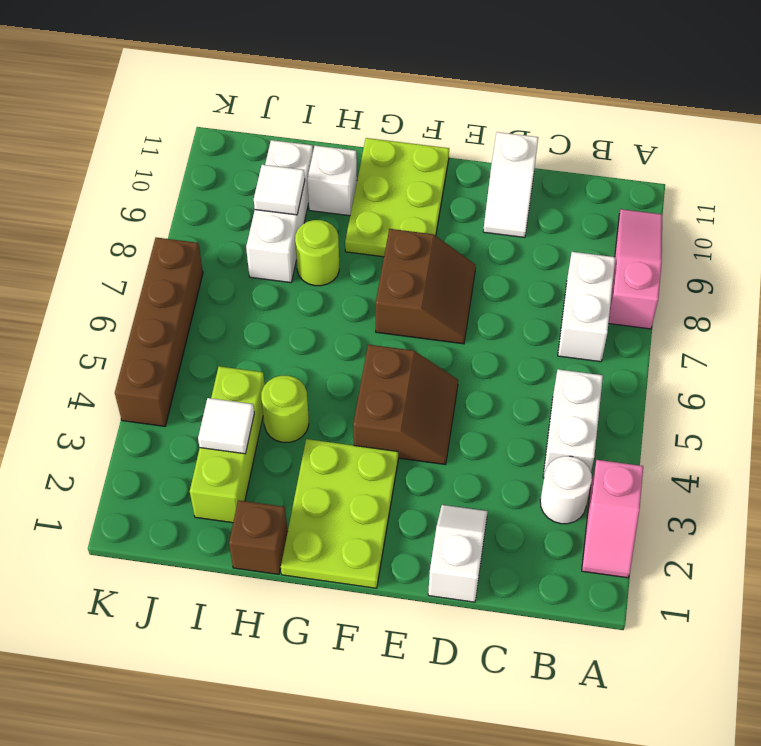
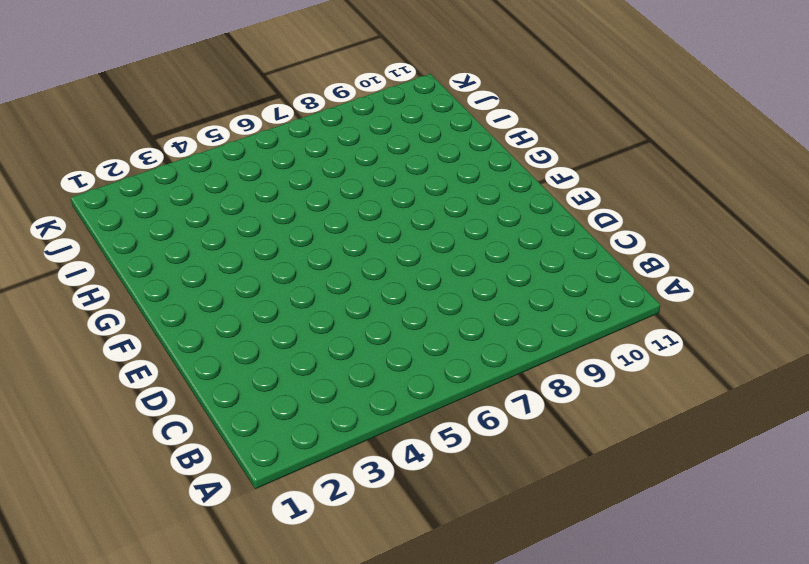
none -> pink slope A2:A3 level 1 top 3
none -> pink slope A8:A10 level 1 top 8
none -> white round brick B3 level 1

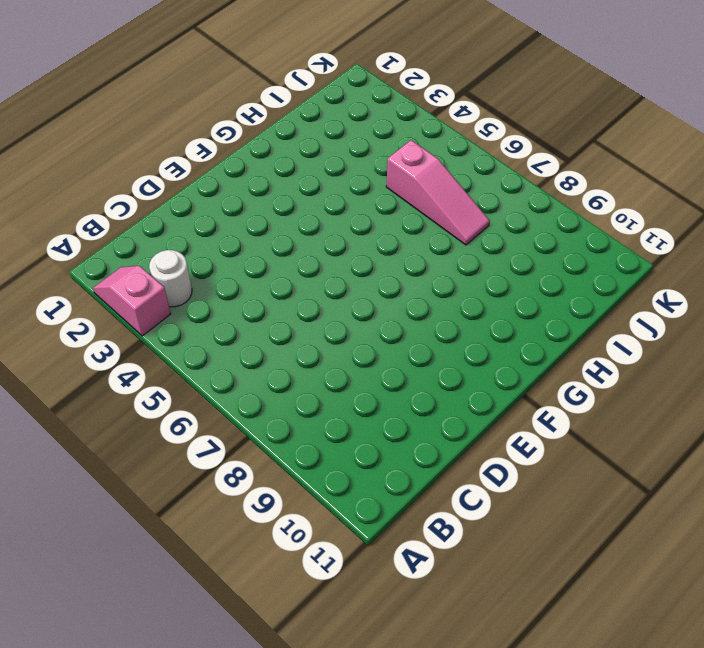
pink slope I5:I7 level 1 top 5 -> pink slope A8:A10 level 1 top 8
none -> white brick B4:B5 level 1
none -> white brick B7:B8 level 1
none -> white slope D1:D2 level 1 top 1

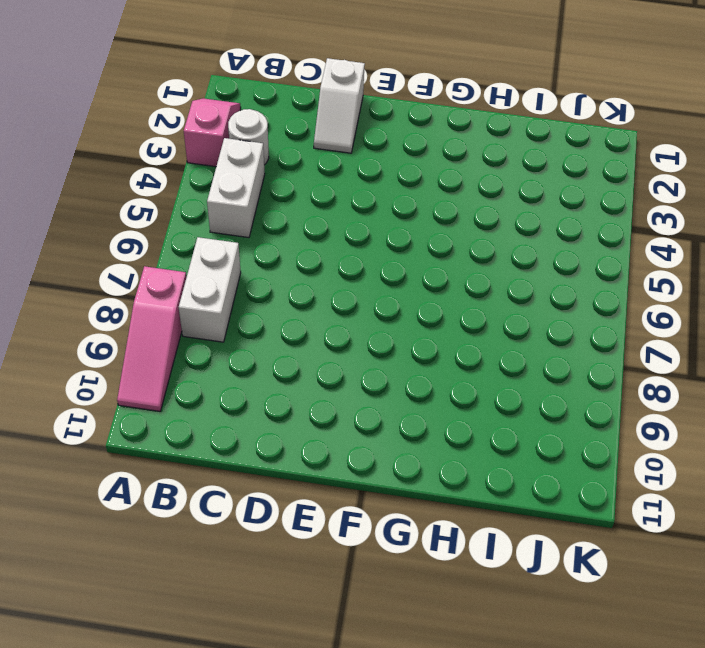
none -> white slope D10:D11 level 1 top 11
none -> brown slope E4:F5 level 1 top F
none -> brown slope E7:F8 level 1 top F

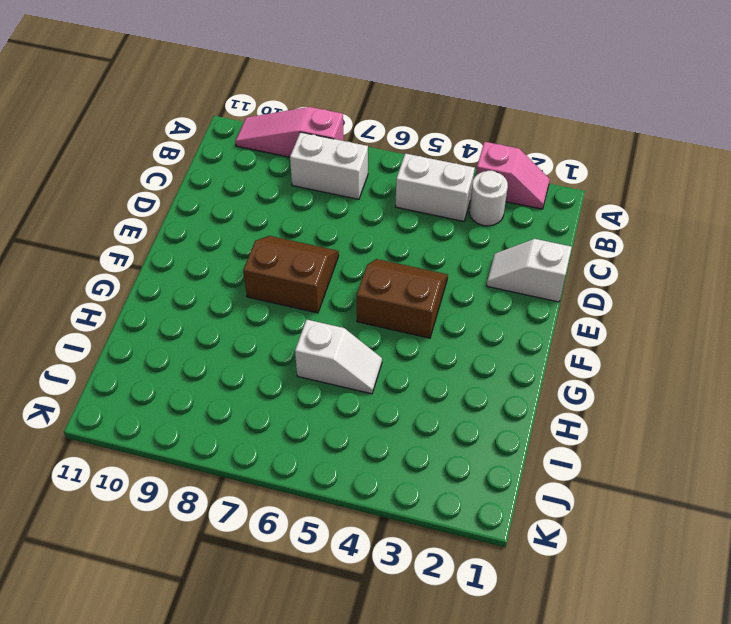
white slope H5:H6 level 1 top 6 -> white slope D10:D11 level 1 top 11
none -> lime plate F1:G3 level 1
none -> lime plate F9:G11 level 1
none -> brown brick H1 level 1

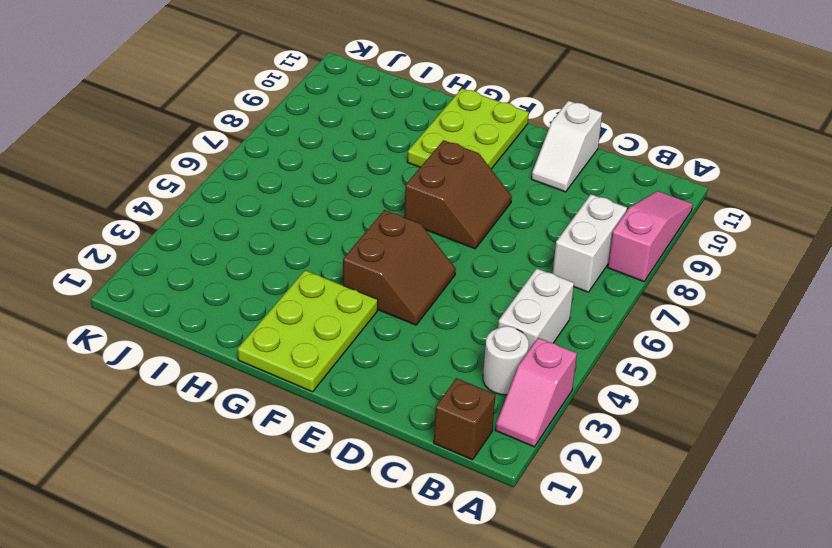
brown brick B1 level 1 -> brown brick H1 level 1
none -> white slope D1:D2 level 1 top 1
none -> lime round brick H4 level 1
none -> lime round brick H8 level 1

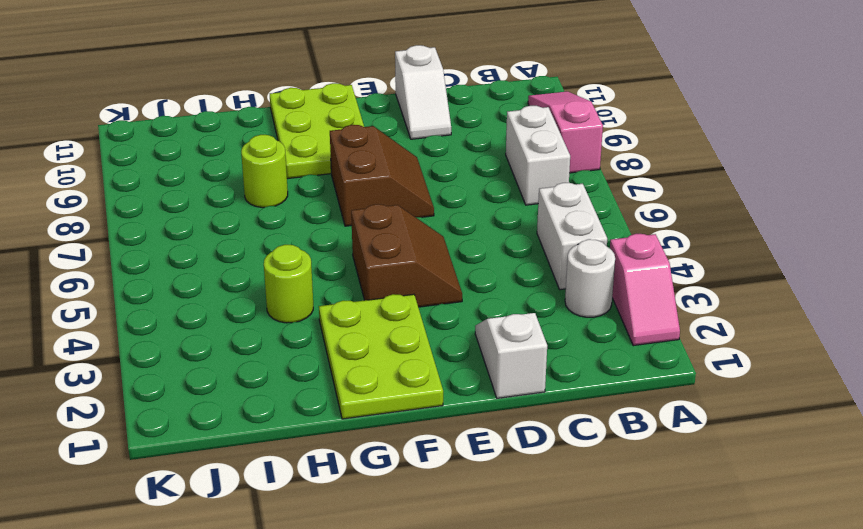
none -> brown brick H1 level 1
none -> white brick H10 level 1
none -> lime brick I2:I4 level 1

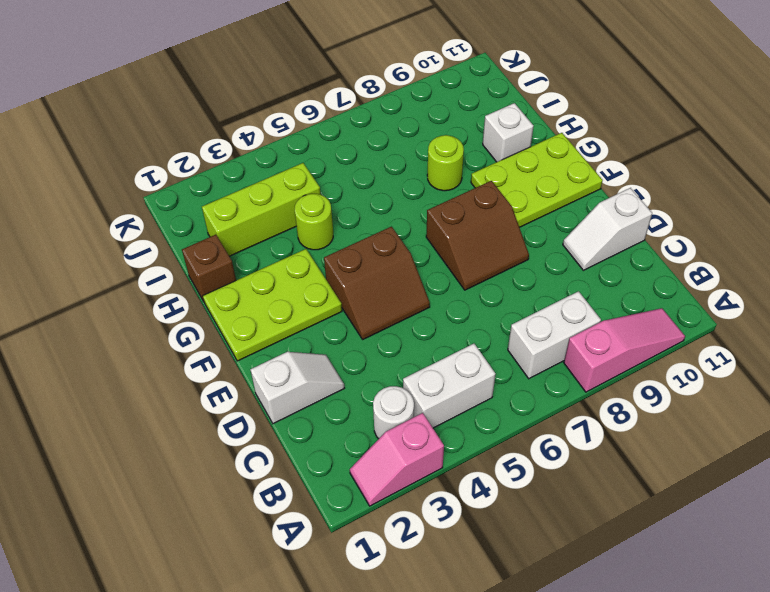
none -> white brick I8:I10 level 1
none -> brown brick K4:K7 level 1
none -> white tile I3 level 2

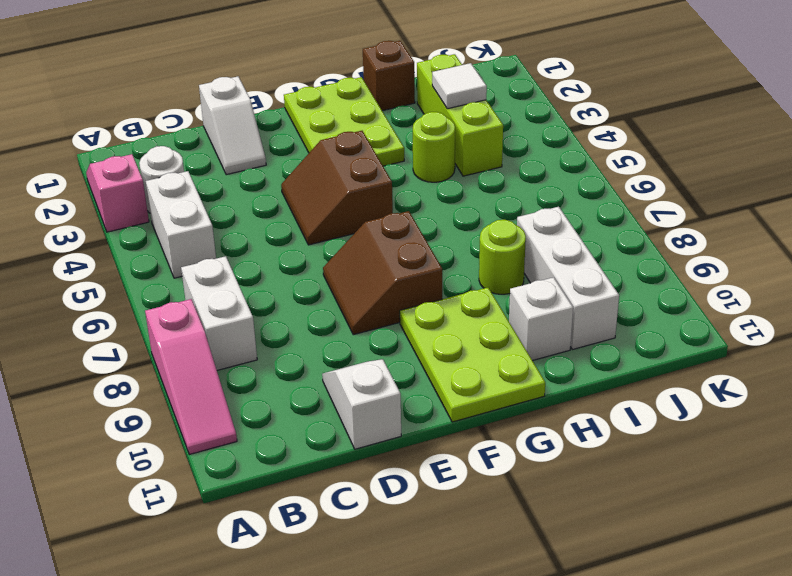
none -> brown brick K4:K7 level 1
none -> white tile I9 level 2

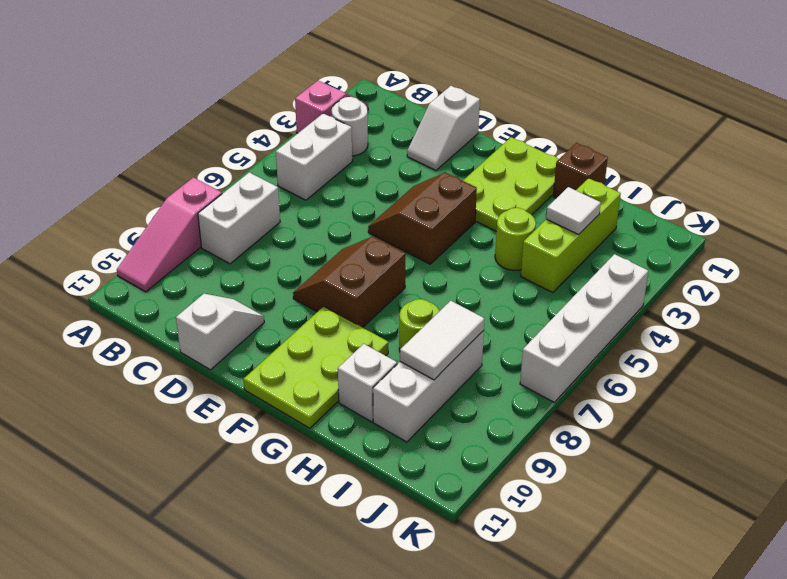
white tile I8:I9 level 2 -> white tile I9 level 2
white brick K4:K7 level 1 -> brown brick K4:K7 level 1

